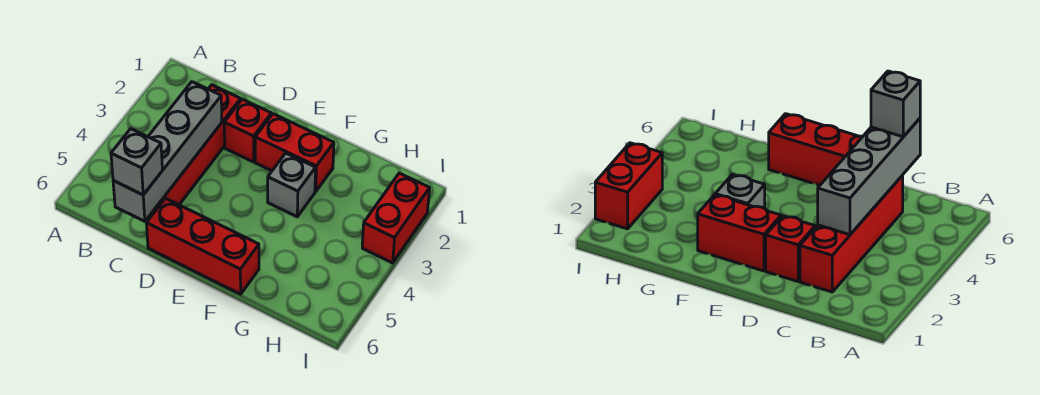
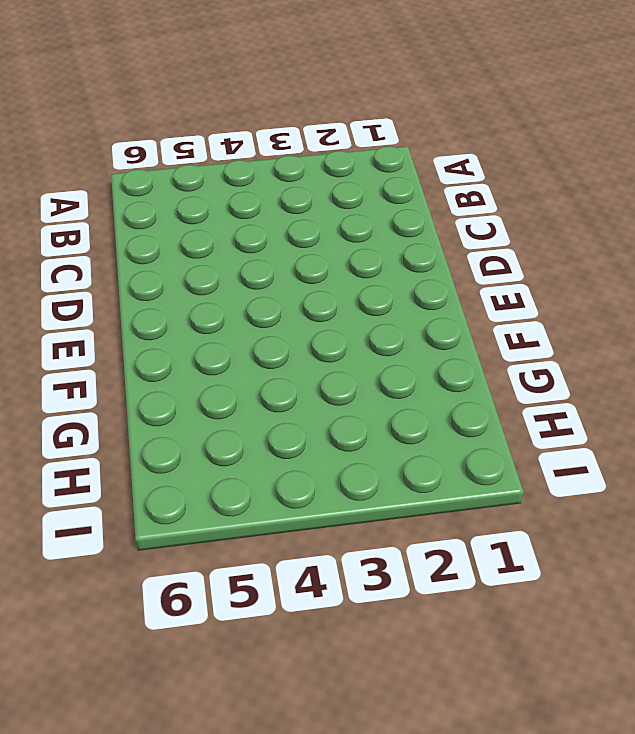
none -> red brick C2:C5 level 1
none -> red brick D2 level 1

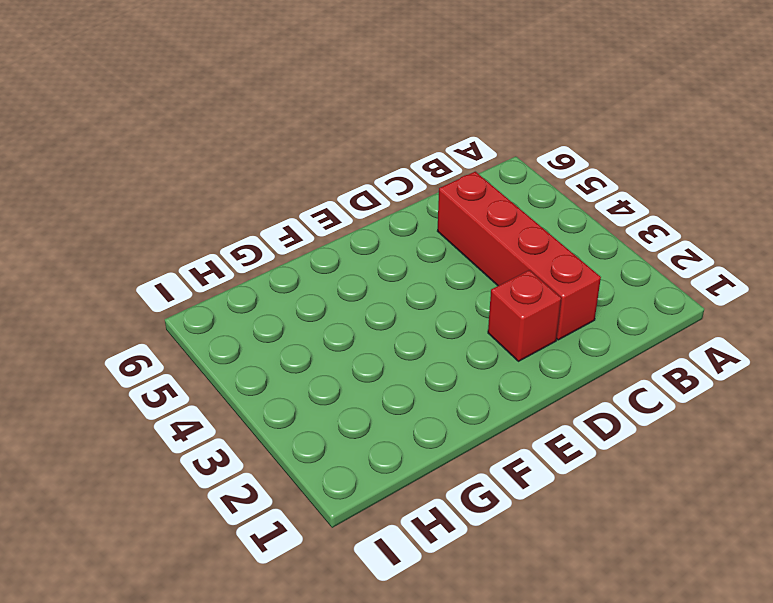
none -> red brick D6:F6 level 1
none -> red brick E2:F2 level 1

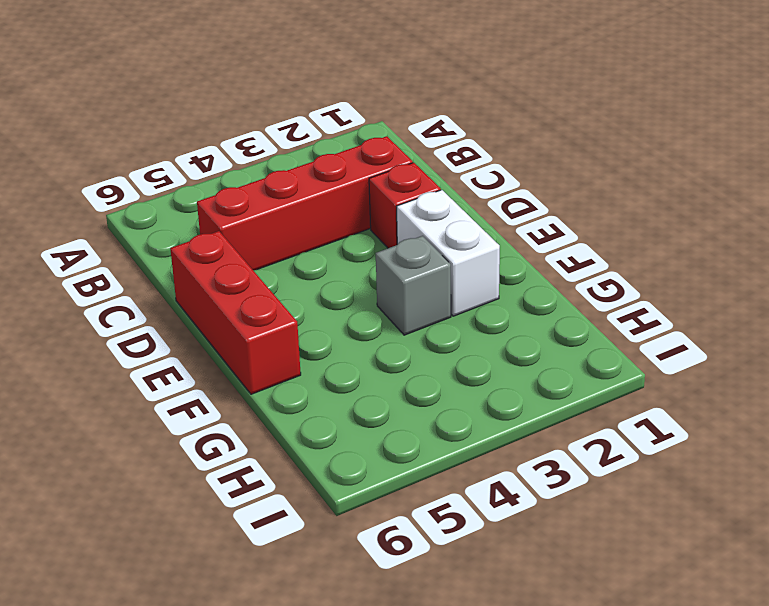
white brick E2:F2 level 1 -> red brick E2:F2 level 1
none -> red brick I2:I3 level 1
none -> grey brick C3:C6 level 2

